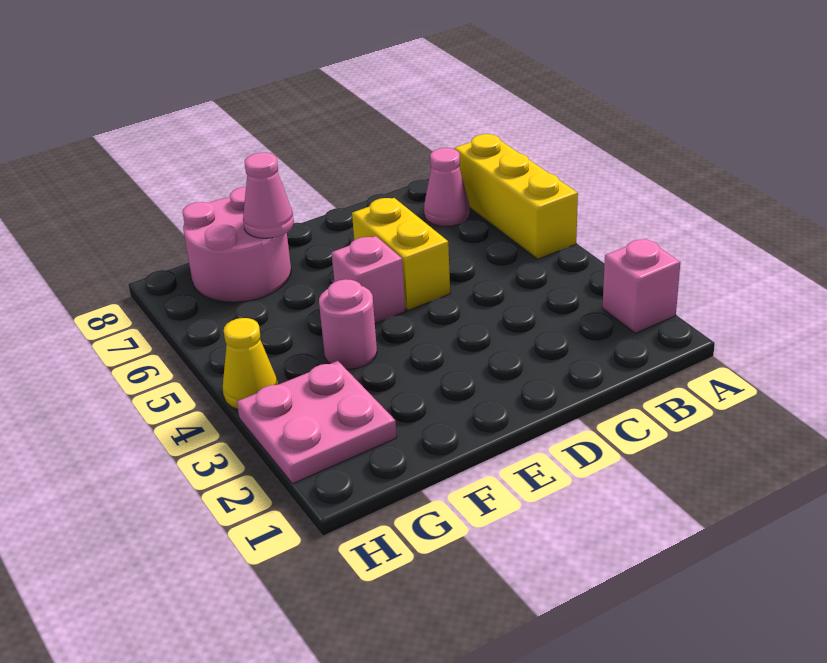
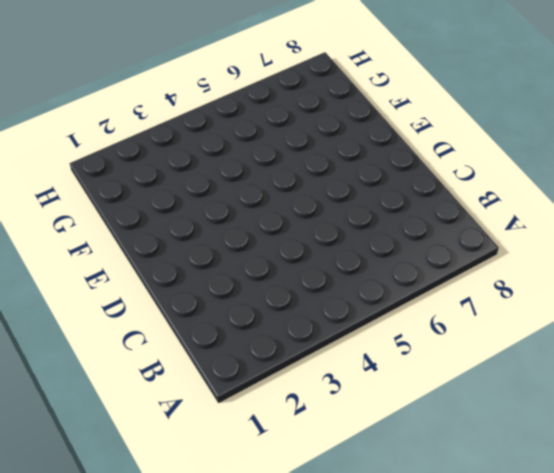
none -> pink brick A2 level 1
none -> yellow brick A5:A7 level 1

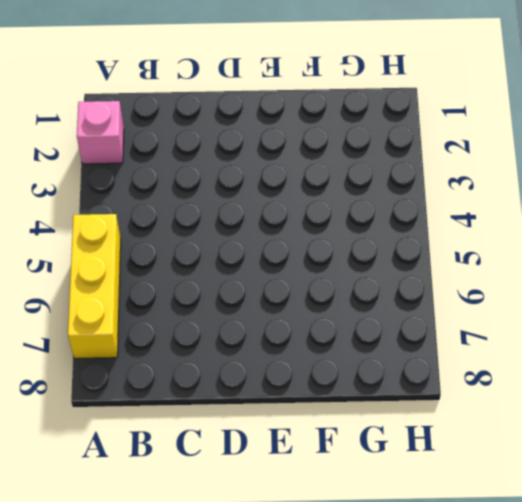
none -> pink cone B7 level 1
none -> yellow brick D5:D6 level 1

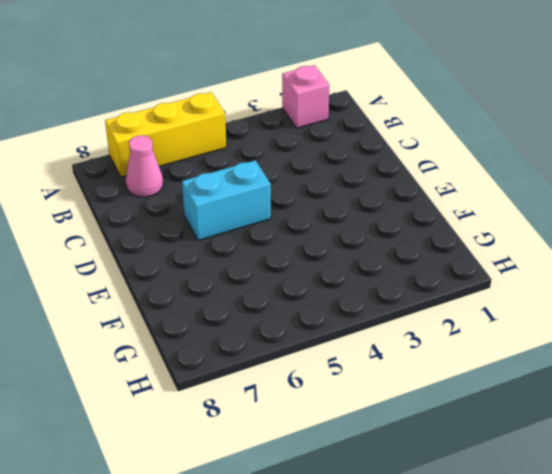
cyan brick D5:D6 level 1 -> yellow brick D5:D6 level 1
none -> pink brick E5 level 1
none -> pink round brick F4 level 1

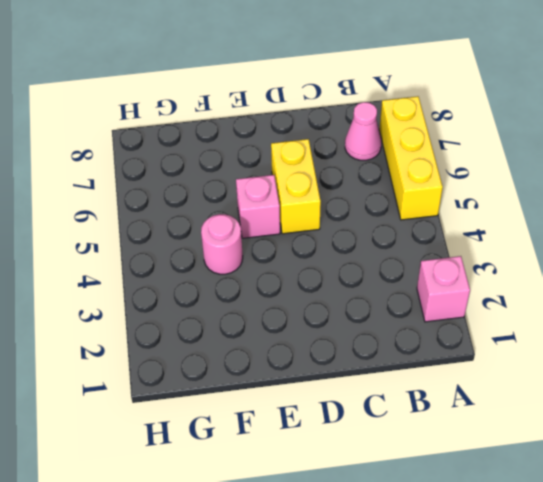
none -> pink round brick F7:G8 level 1
none -> pink plate G2:H3 level 1

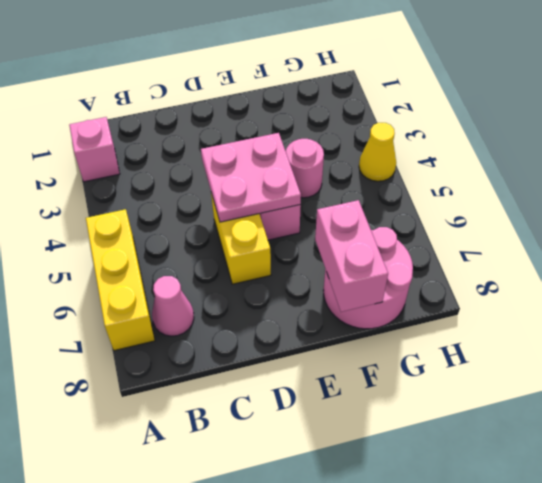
pink plate D4:E5 level 2 -> pink plate G2:H3 level 1
pink brick F7:F8 level 2 -> pink cone F7 level 2

